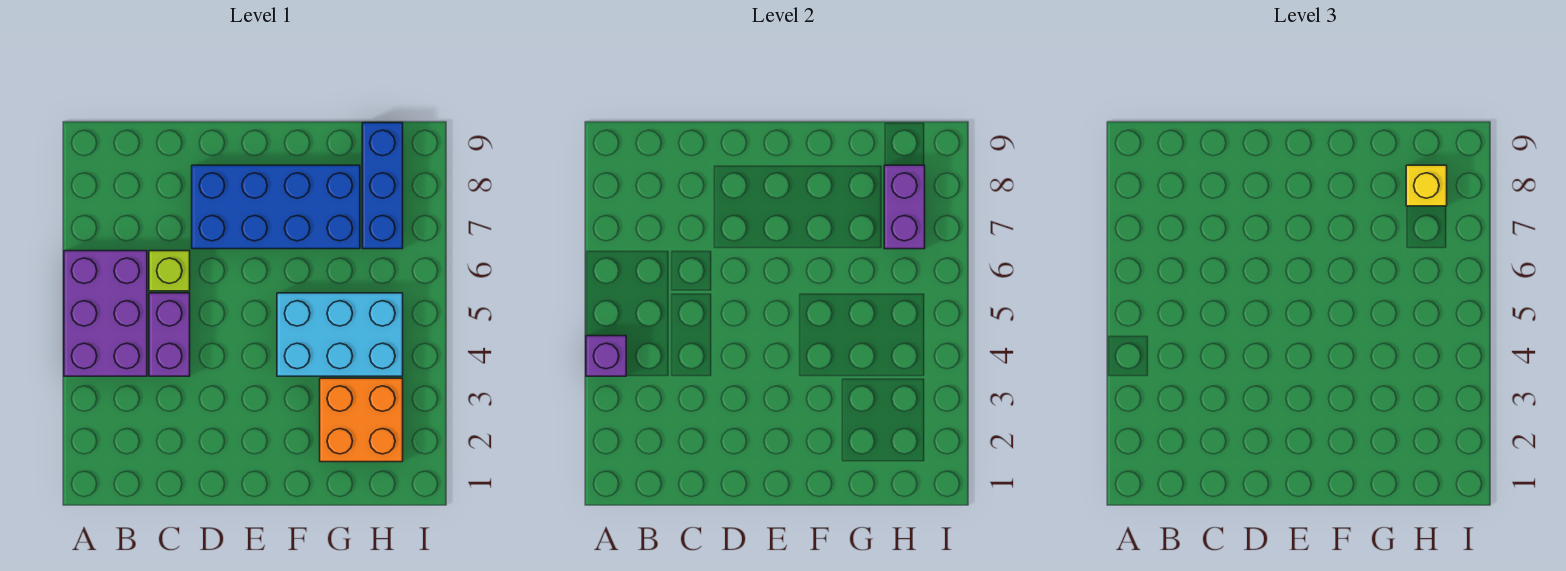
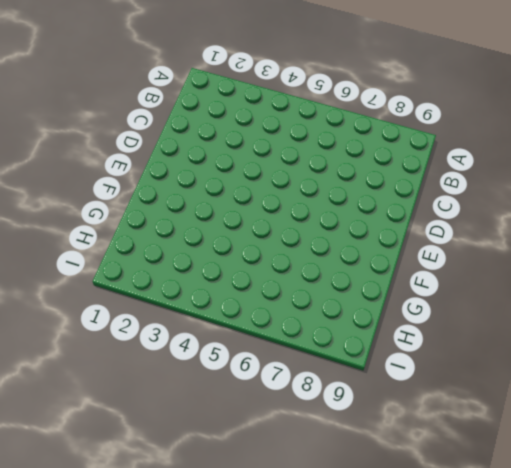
none -> purple brick A4:B6 level 1
none -> purple brick C4:C5 level 1

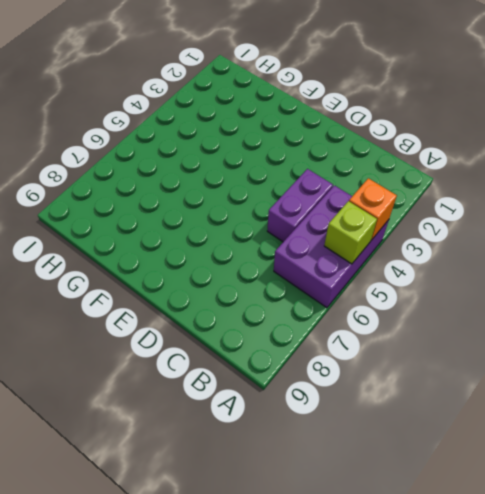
orange brick A4 level 2 -> purple brick A4 level 2
lime brick A5 level 2 -> lime brick C6 level 1
none -> blue brick D7:G8 level 1
none -> cyan brick F4:H5 level 1

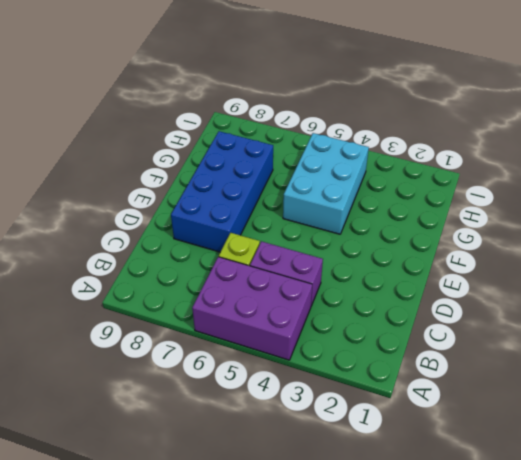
none -> orange brick G2:H3 level 1
none -> blue brick H7:H9 level 1

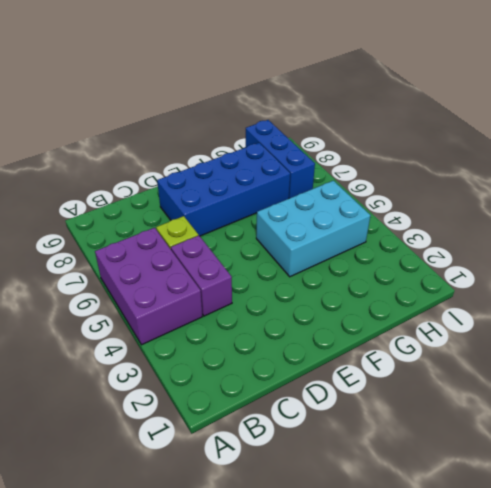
none -> orange brick G2:H3 level 1
none -> purple brick A4 level 2

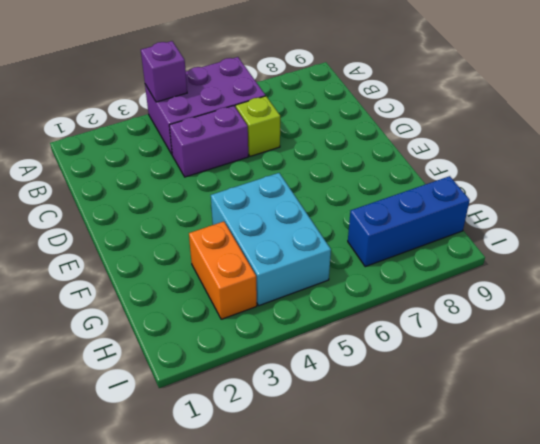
orange brick G3:H3 level 1 -> orange brick G2:H3 level 1
none -> blue brick D7:G8 level 1
none -> purple brick H7:H8 level 2

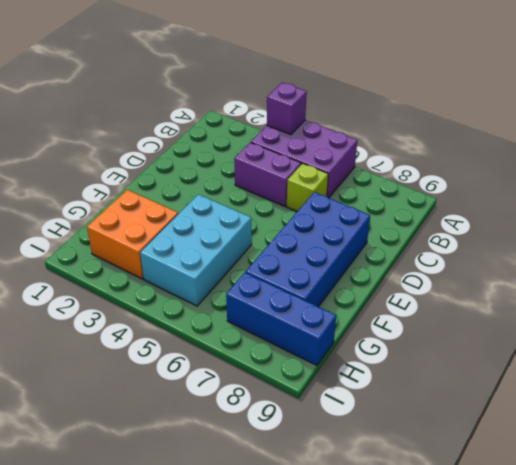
none -> purple brick H7:H8 level 2
none -> yellow brick H8 level 3

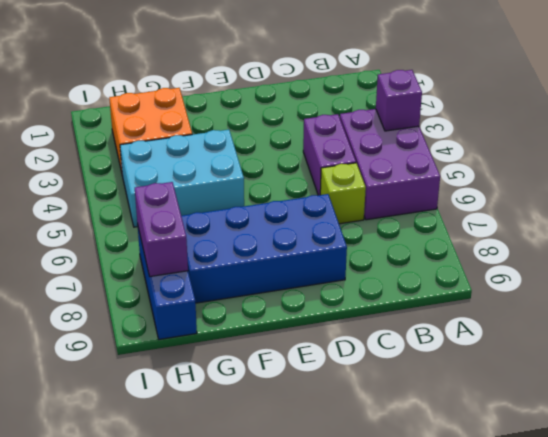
none -> yellow brick H8 level 3

